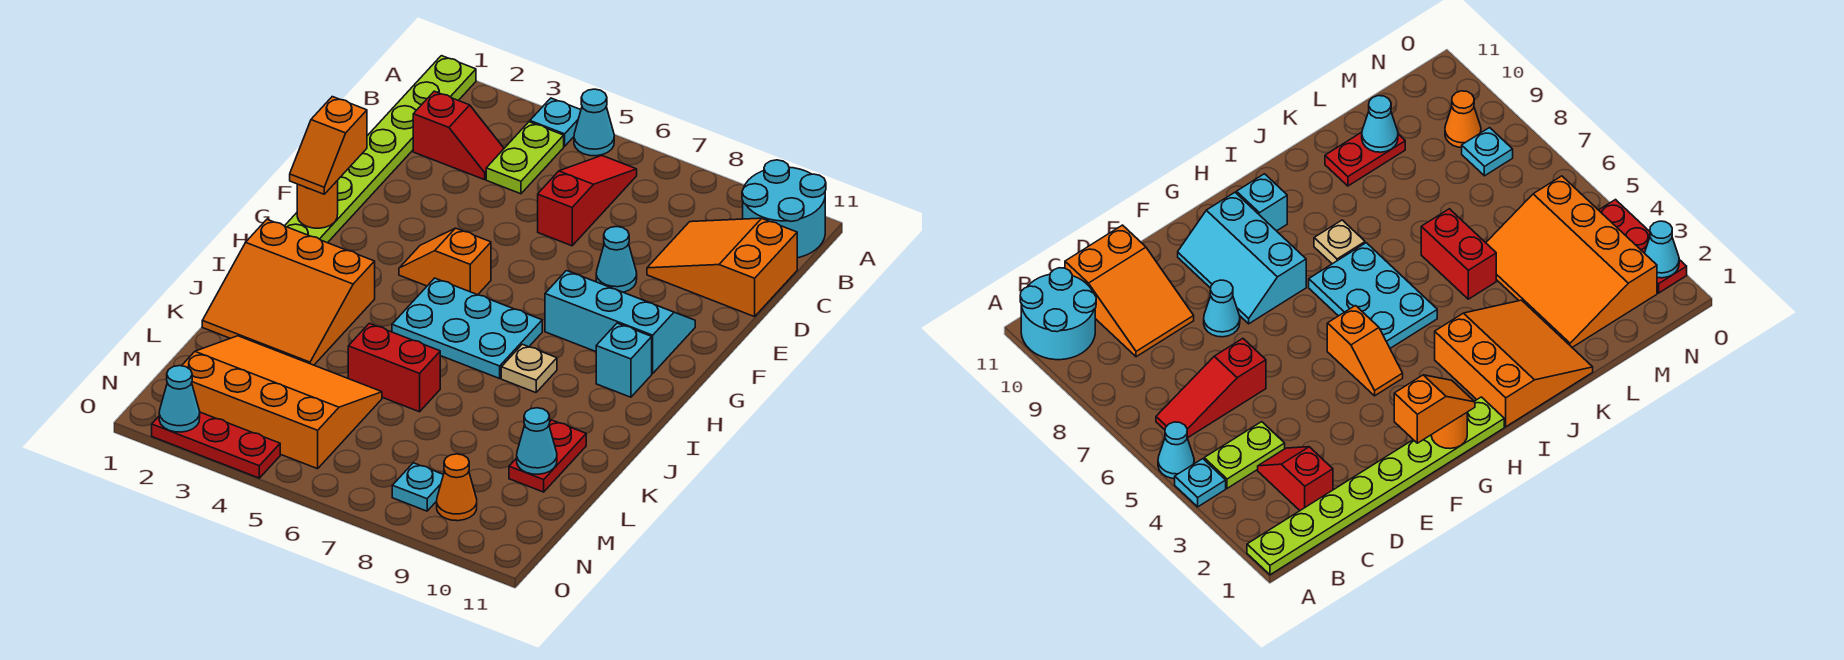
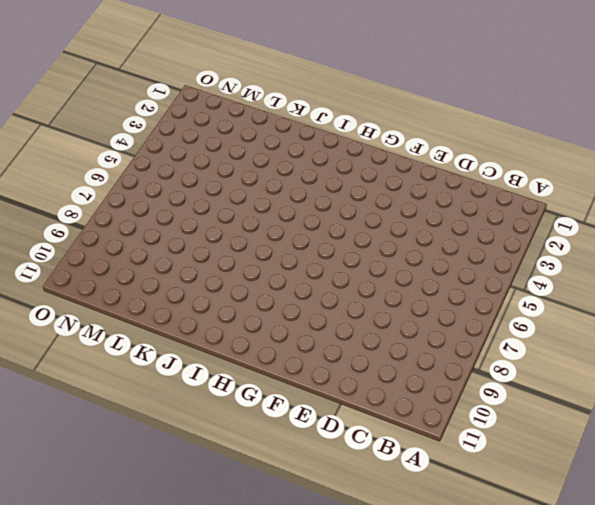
none -> lime plate A1:H1 level 1
none -> cyan plate A4 level 1
none -> cyan cone A5 level 1

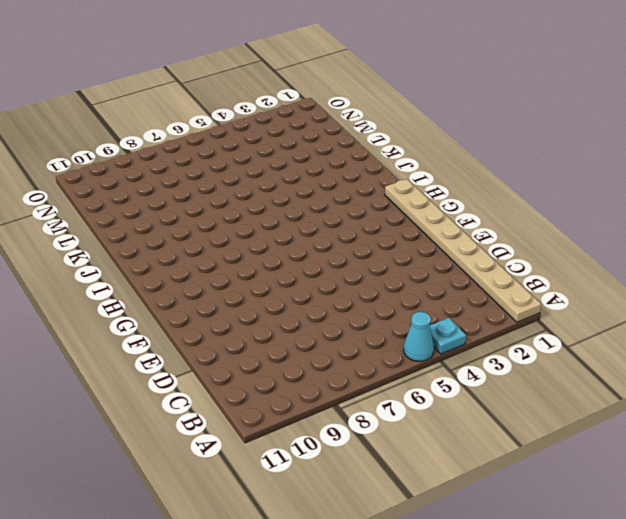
tan plate A1:H1 level 1 -> lime plate A1:H1 level 1
none -> cyan round brick A10:B11 level 1
none -> lime plate B4:C4 level 1
none -> red slope B6:D6 level 1 top D

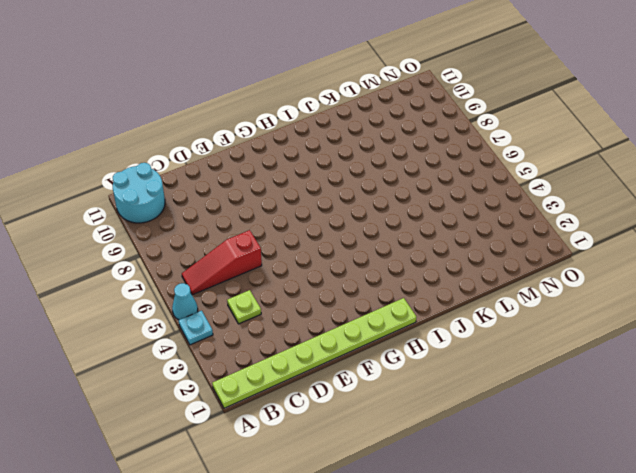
lime plate C4 level 1 -> lime plate B4:C4 level 1
none -> red slope C2:C3 level 1 top 2
none -> orange slope C9:D11 level 1 top 11
none -> cyan cone E8 level 1

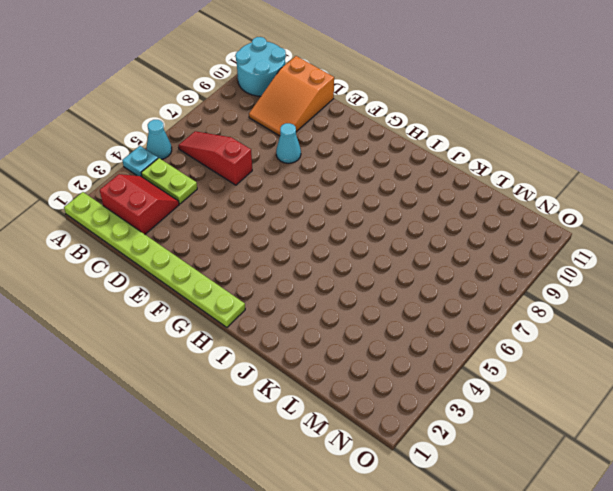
red slope B2:C3 level 1 top 2 -> red slope C2:C3 level 1 top 2
none -> cyan slope F8:G10 level 1 top G
none -> orange slope G4:G5 level 1 top 5
none -> cyan plate H5:I7 level 1

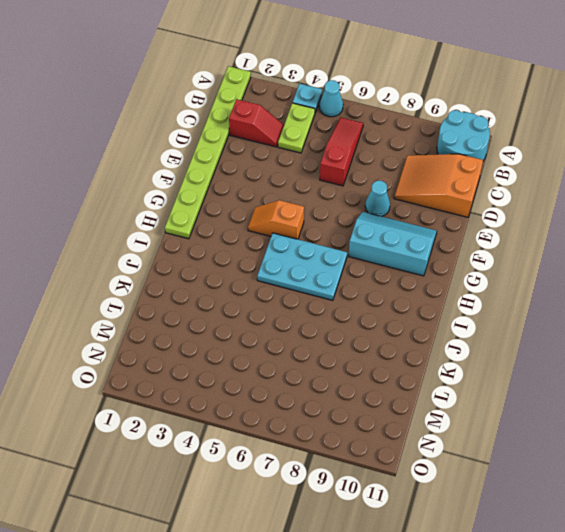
none -> cyan brick H10 level 1
none -> orange slope I1:K3 level 1 top I
none -> tan plate I8 level 1

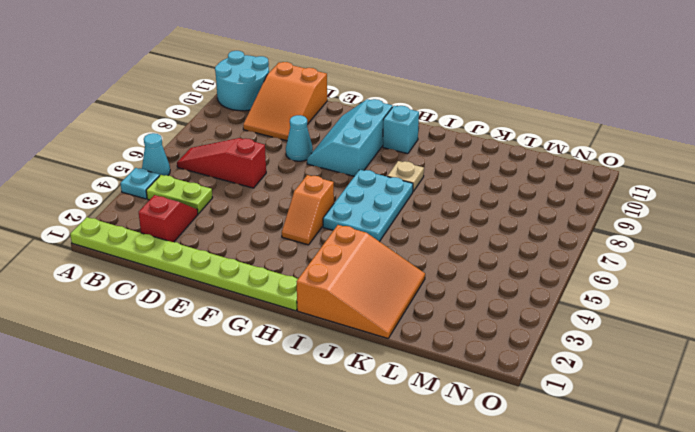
none -> red brick K5:K6 level 1
none -> red plate K10:L10 level 1
none -> orange slope L2:N5 level 1 top N

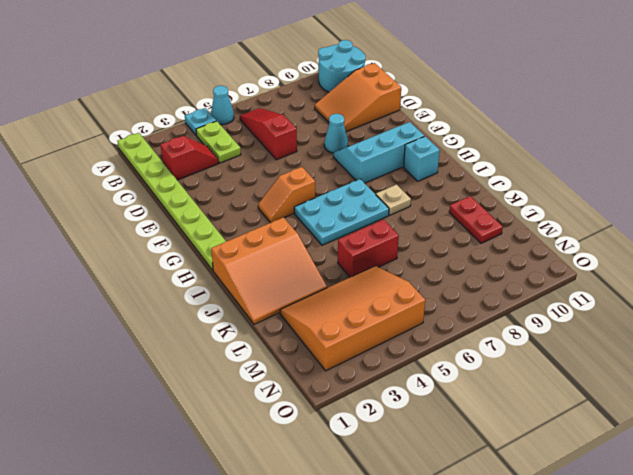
none -> cyan plate N8 level 1
none -> orange cone N9 level 1
none -> red plate O2:O4 level 1

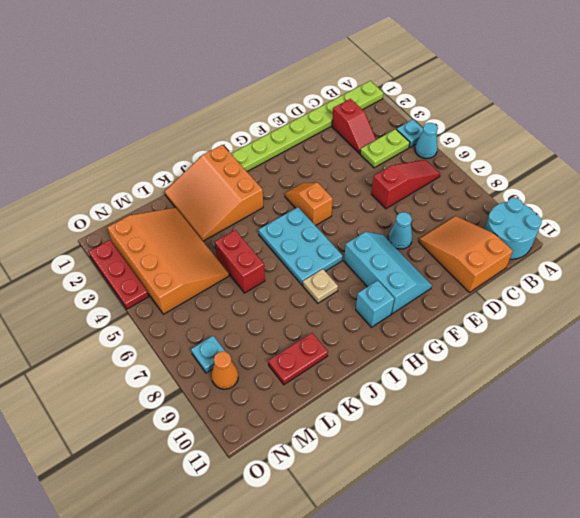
none -> orange round brick G1 level 2
none -> cyan cone L10 level 2
none -> cyan cone O2 level 2

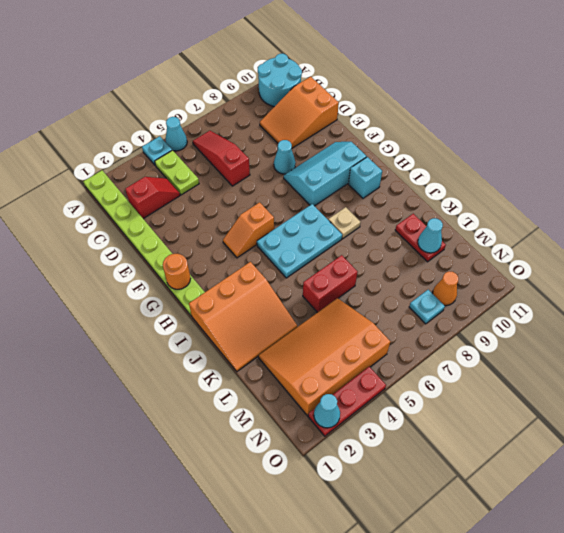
none -> orange slope F1:G1 level 3 top F

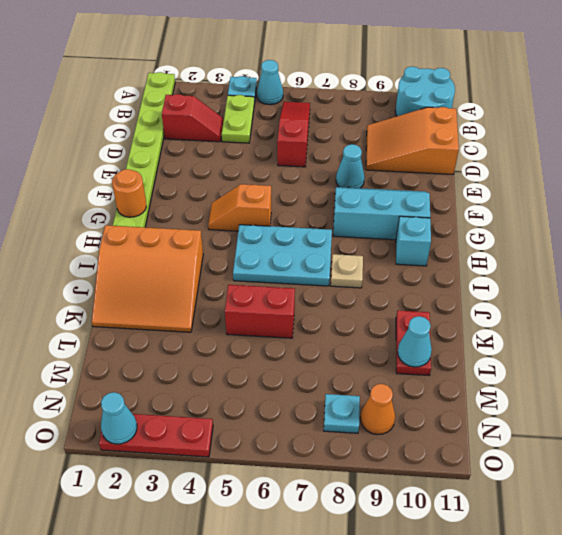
none -> orange slope L2:N5 level 1 top N
none -> orange slope F1:G1 level 3 top F

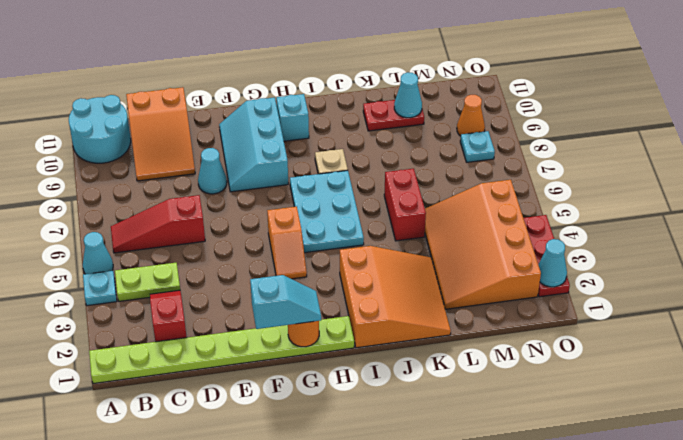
cyan slope F1:G1 level 3 top F -> orange slope F1:G1 level 3 top F

